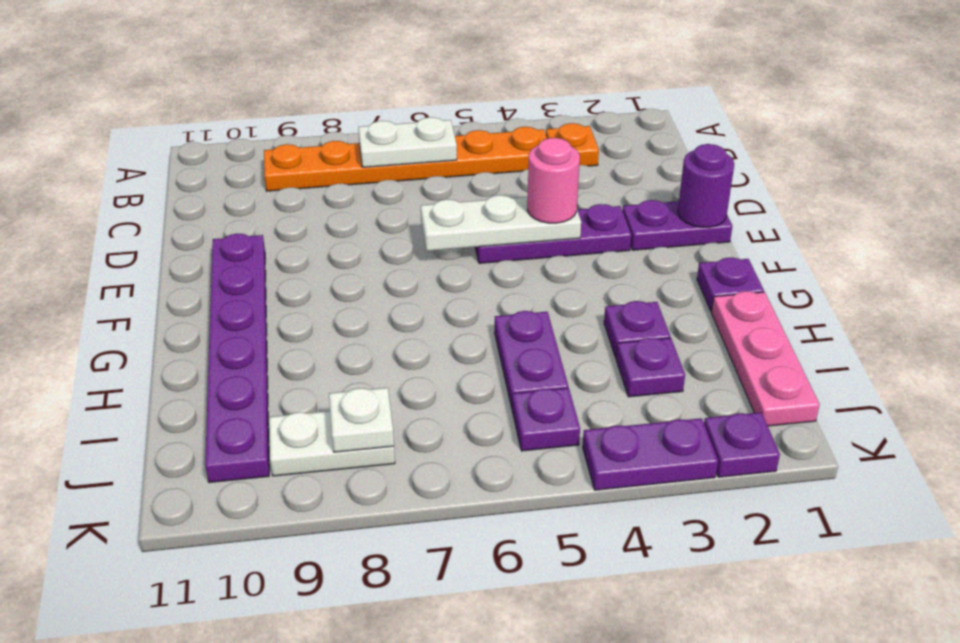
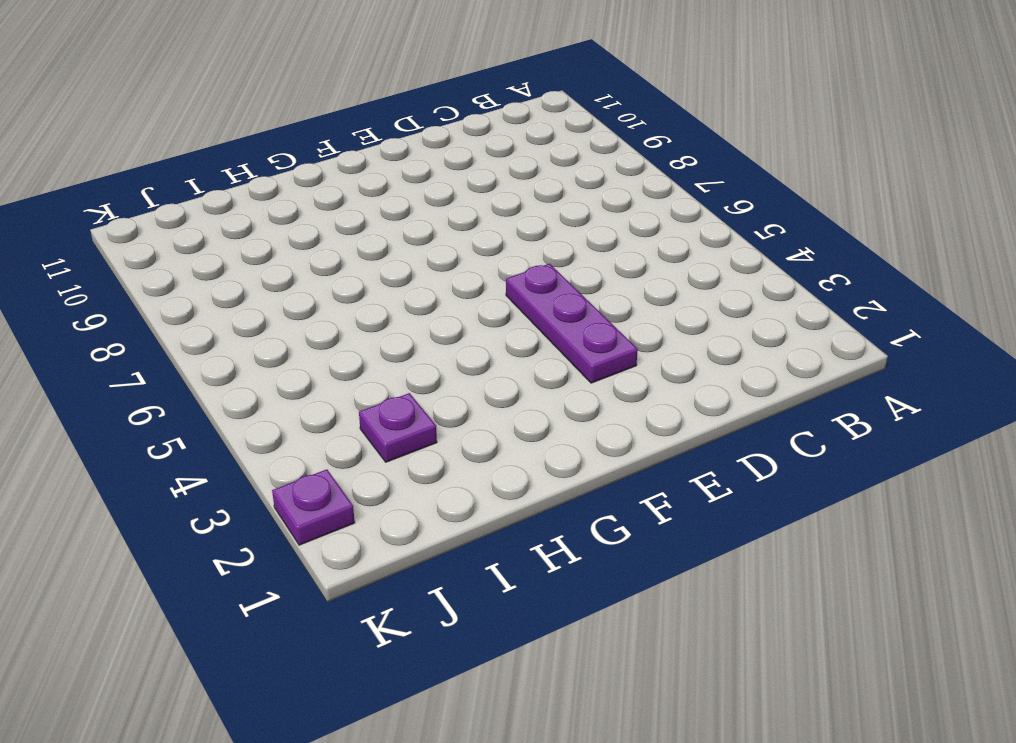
none -> orange plate B3 level 1
none -> orange plate B4:B9 level 1
none -> purple plate E1:E2 level 1

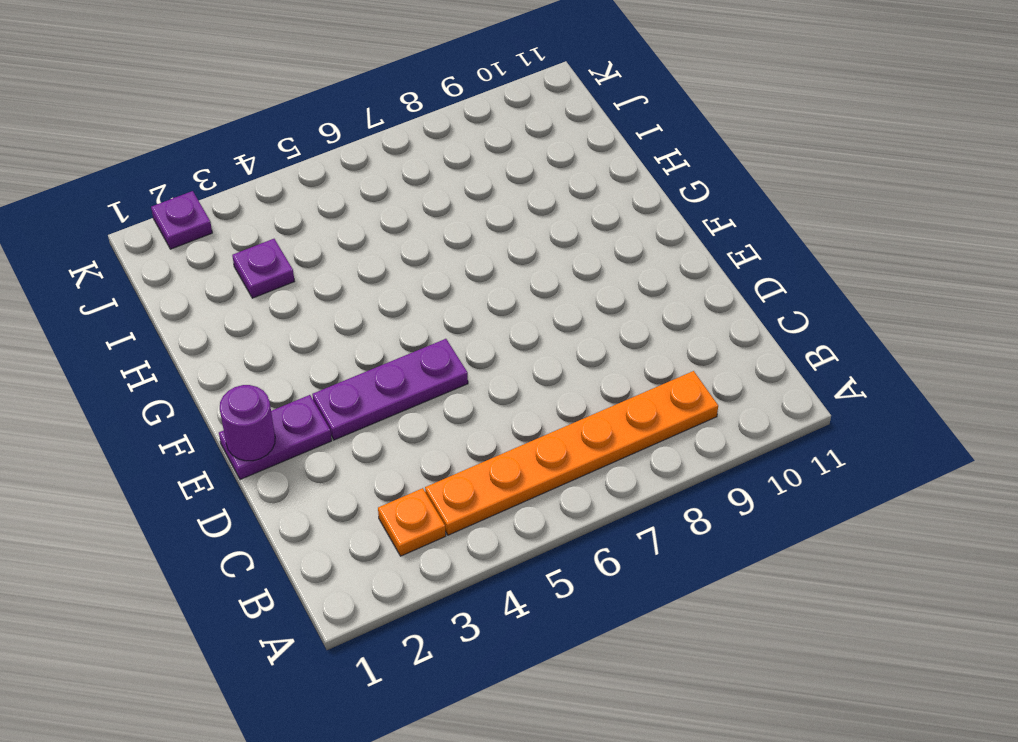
none -> purple plate E10:J10 level 1
none -> purple plate G1 level 1
none -> pink plate H1:J1 level 1

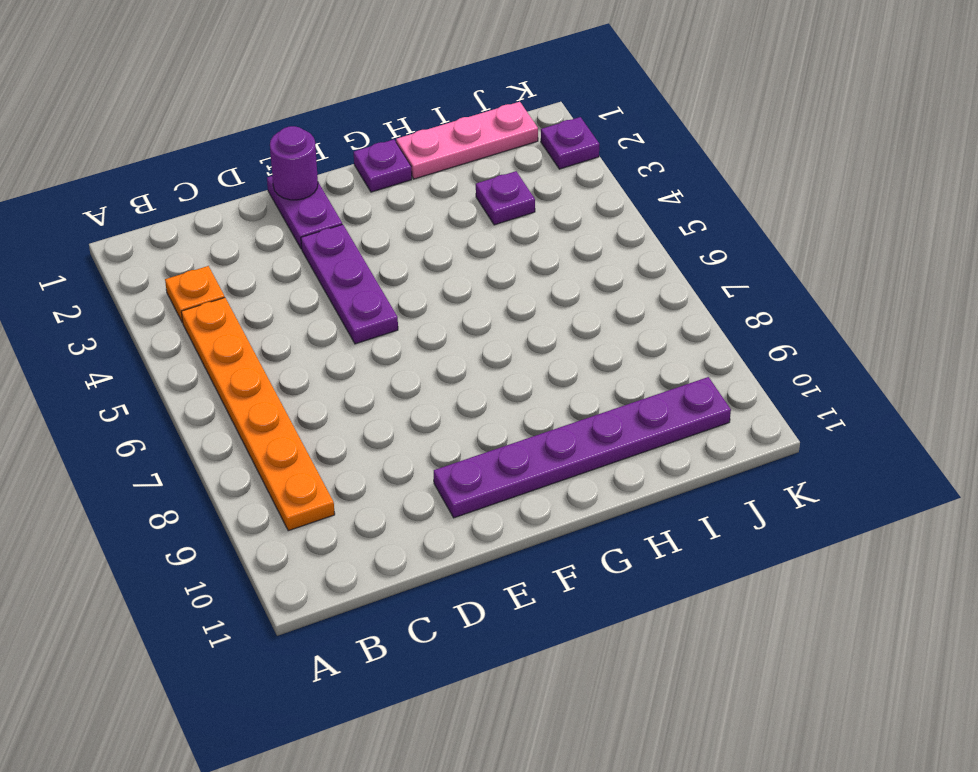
none -> purple plate H3 level 1
none -> purple plate H5:I5 level 1
none -> purple plate J5 level 1

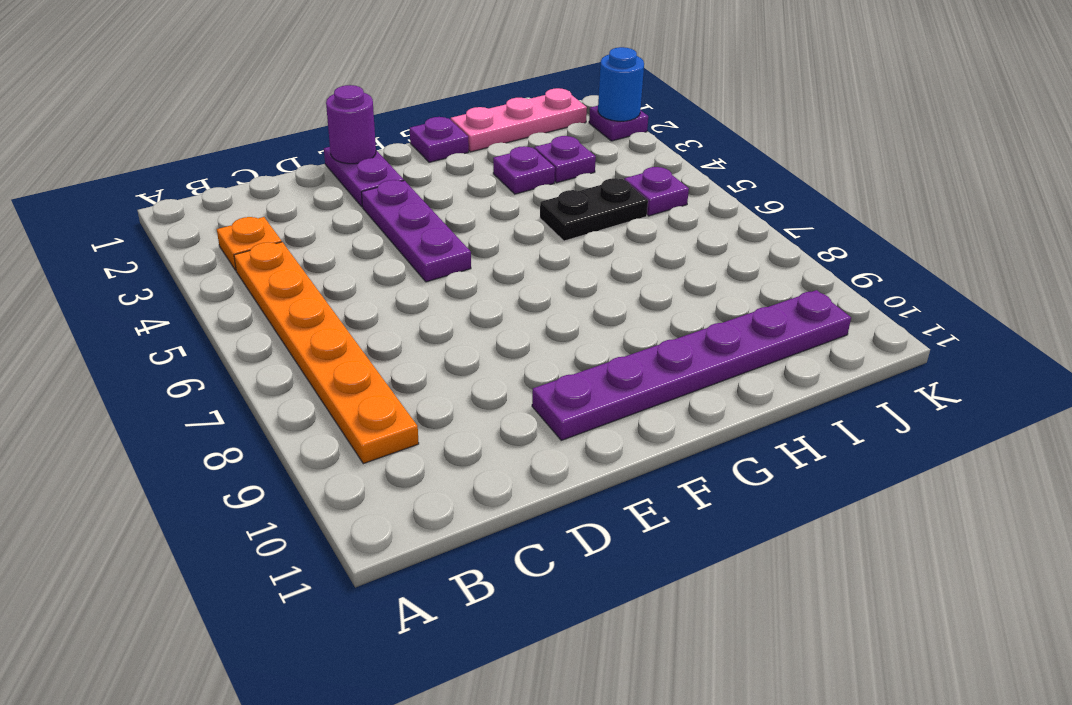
black plate H5:I5 level 1 -> purple plate H5:I5 level 1
blue round brick K2 level 2 -> none
none -> white plate J8:J9 level 1
none -> purple plate K3:K4 level 1
none -> white plate B6:B7 level 2

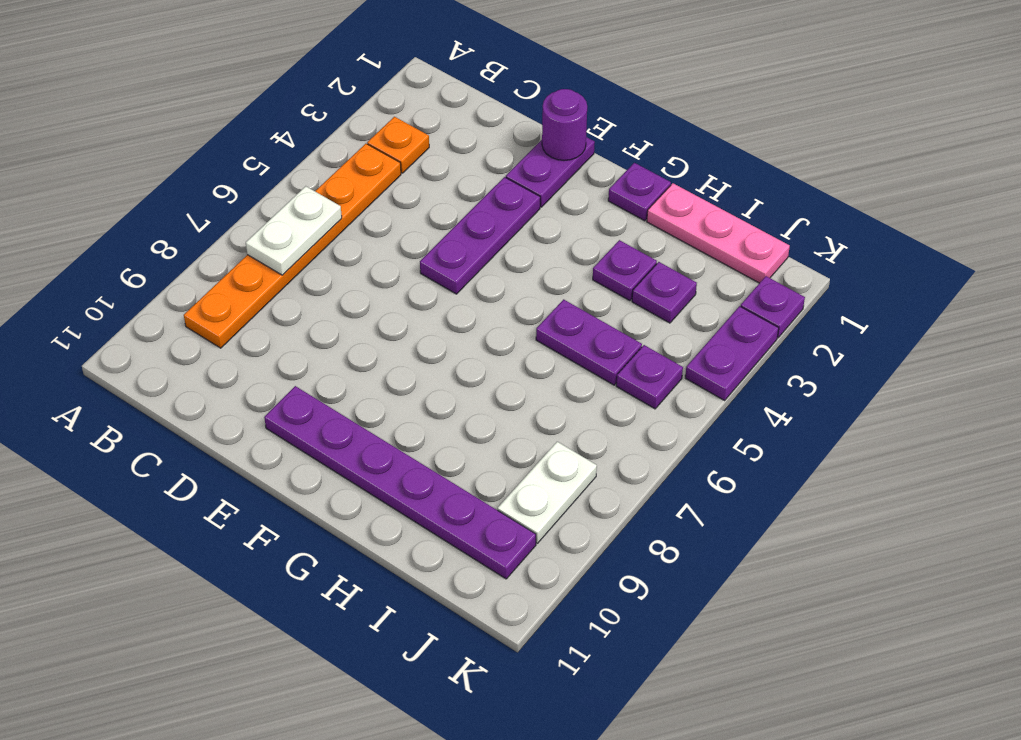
none -> white plate E4:E6 level 2
none -> white plate J8 level 2
none -> pink round brick E4 level 3

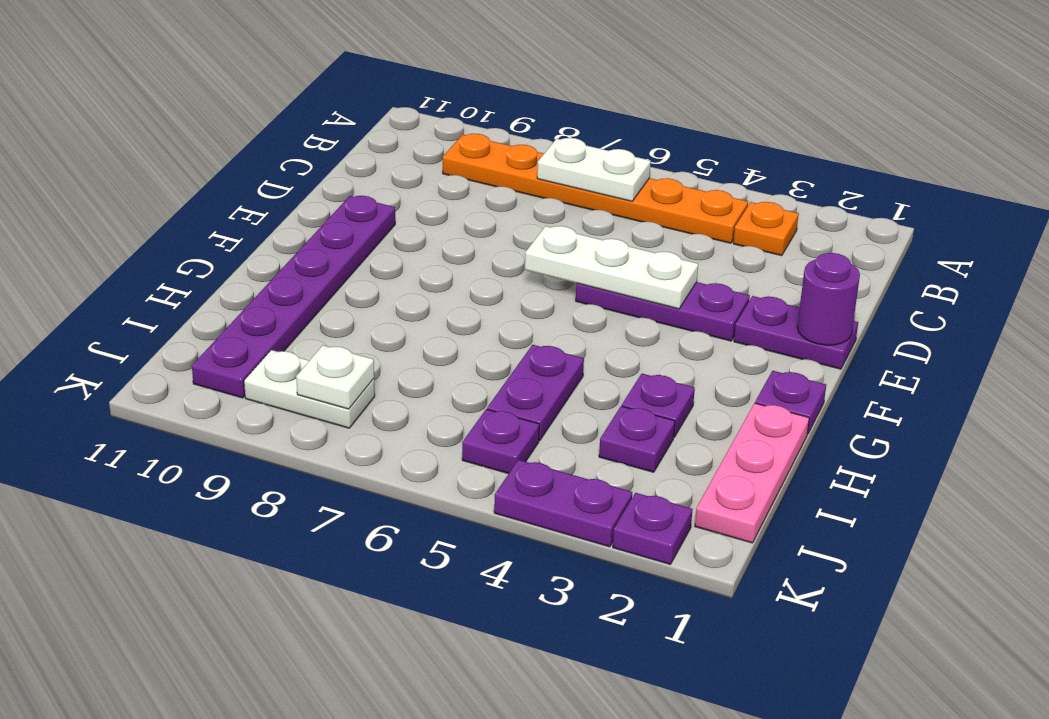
none -> pink round brick E4 level 3

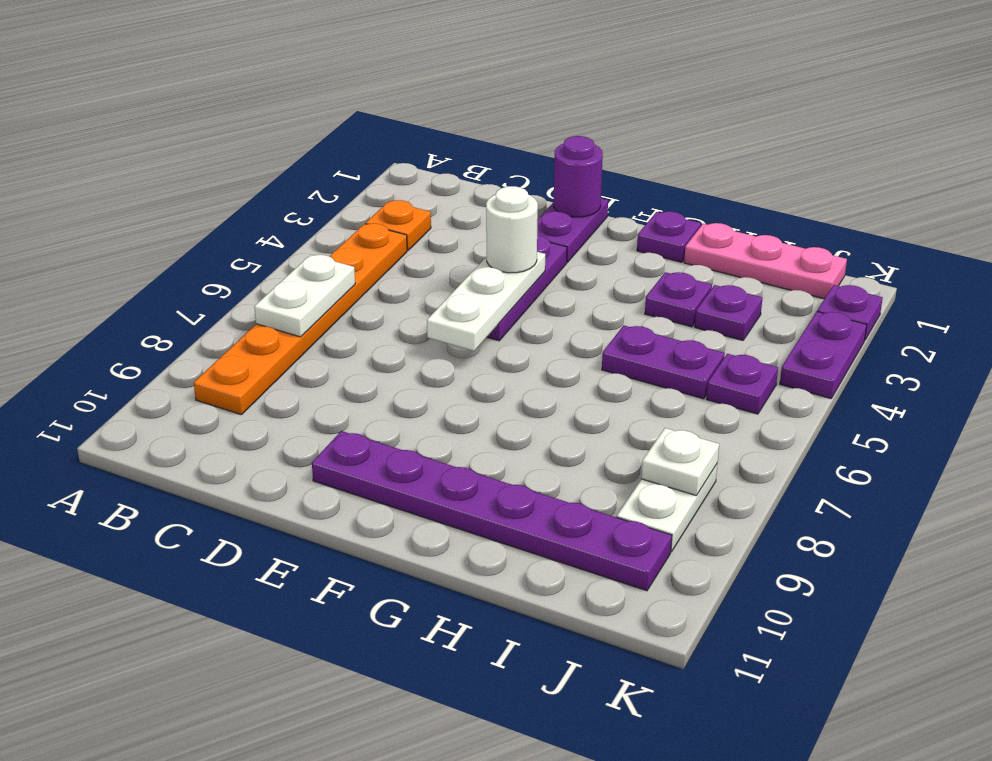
white round brick E4 level 3 -> pink round brick E4 level 3

